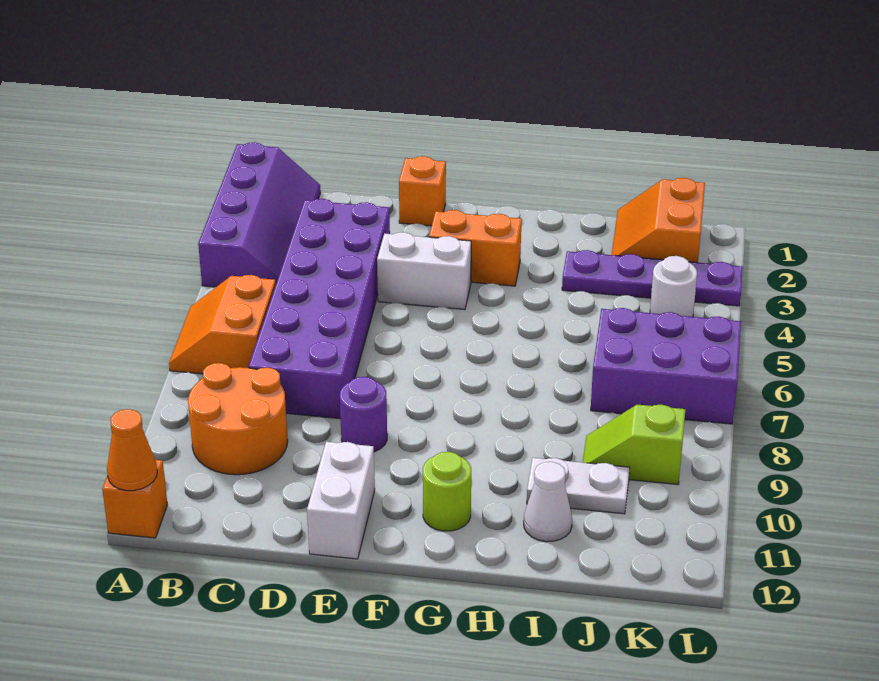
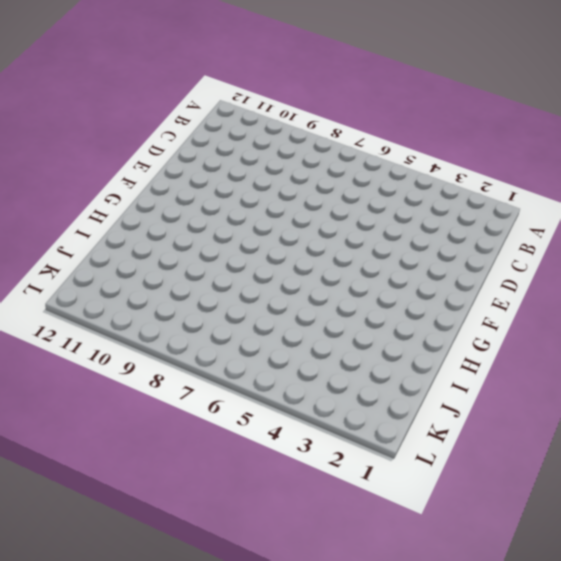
none -> purple slope A1:B4 level 1 top A
none -> orange slope A6:B7 level 1 top B
none -> orange brick A12 level 1

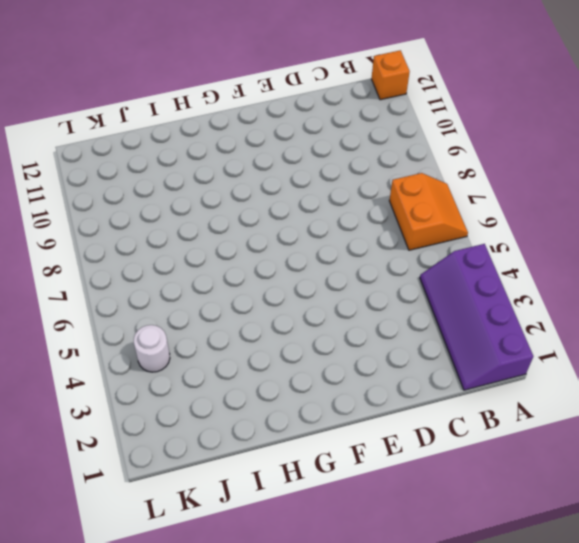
none -> orange round brick B9:C10 level 1
none -> purple brick C3:D8 level 1
none -> orange brick E1 level 1

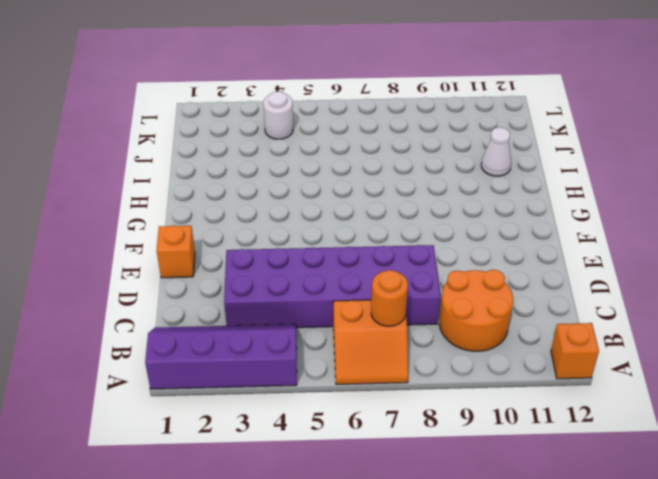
orange round brick B7 level 2 -> none
none -> white brick E4:F4 level 1
none -> purple round brick E9 level 1
none -> white brick E11:E12 level 1

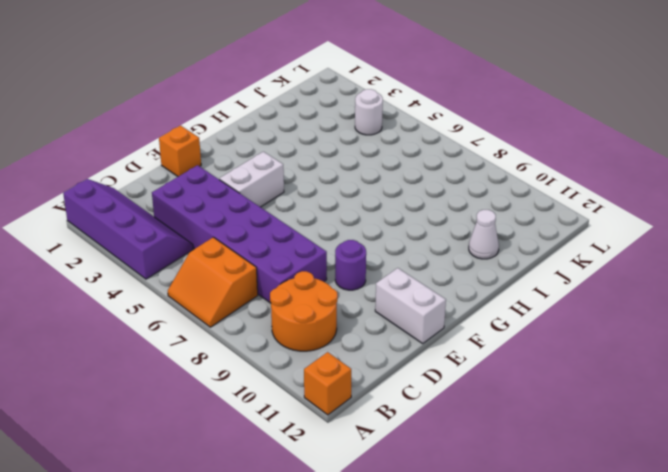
none -> orange brick F3:G3 level 1
none -> lime round brick G11 level 1
none -> purple plate I3:L3 level 1

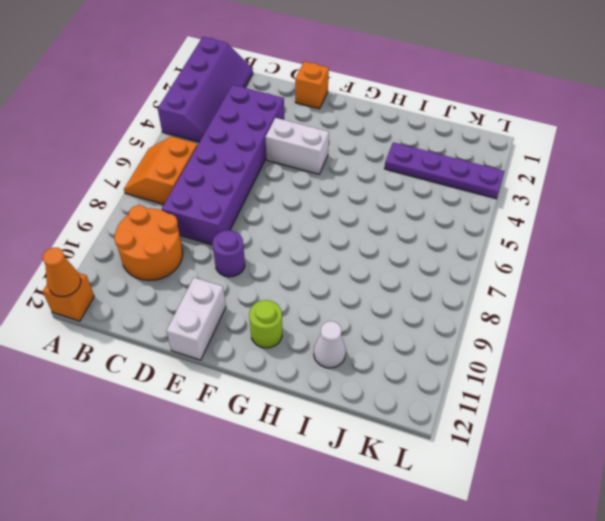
none -> orange brick F3:G3 level 1
none -> white plate I10:J10 level 1
none -> orange slope J1:K2 level 1 top K

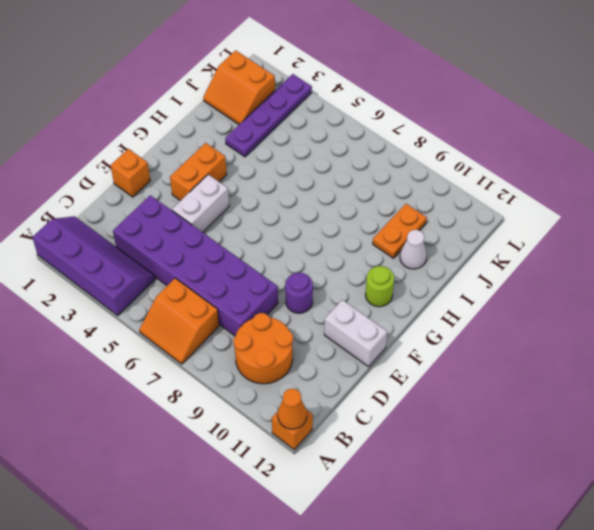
orange plate I10:J10 level 1 -> white plate I10:J10 level 1
none -> purple brick J6:L7 level 1
none -> lime slope J9:K9 level 1 top K
none -> white round brick K4 level 1

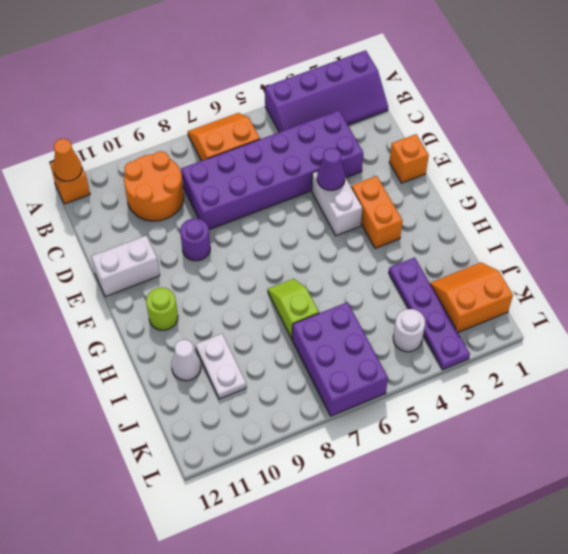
purple cone E4 level 2 -> none
lime slope H7:I7 level 1 top I -> lime slope J9:K9 level 1 top K

